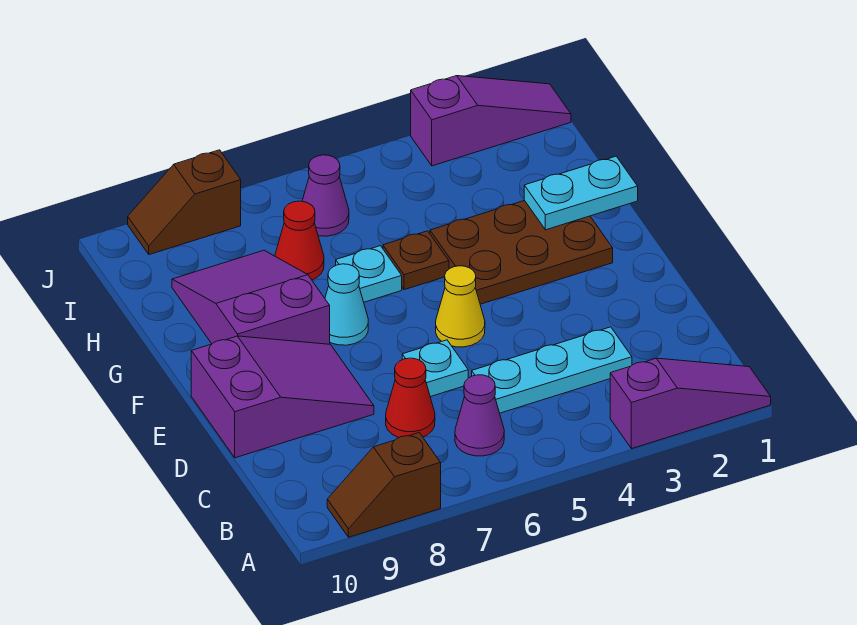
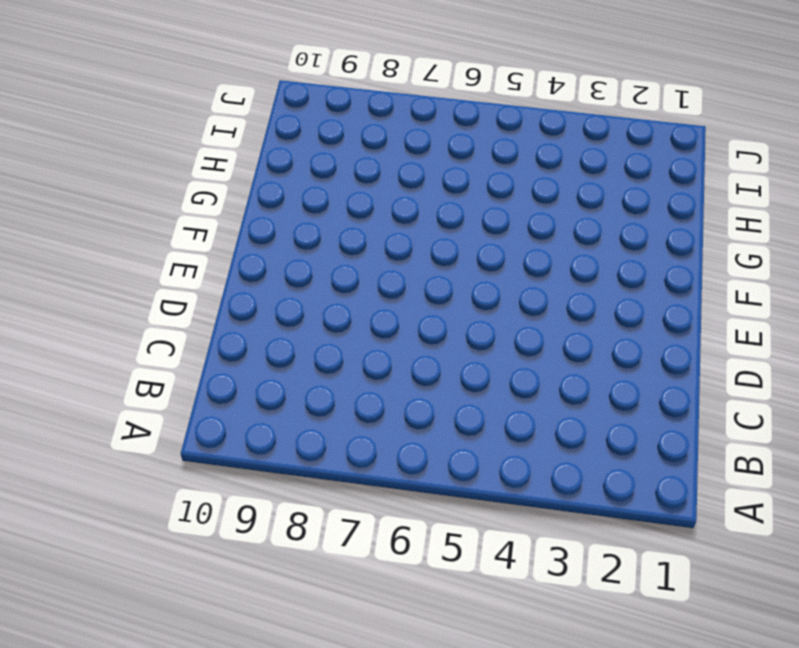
none -> purple slope A1:A3 level 1 top 3
none -> brown slope A8:A9 level 1 top 8
none -> purple cone B6 level 1

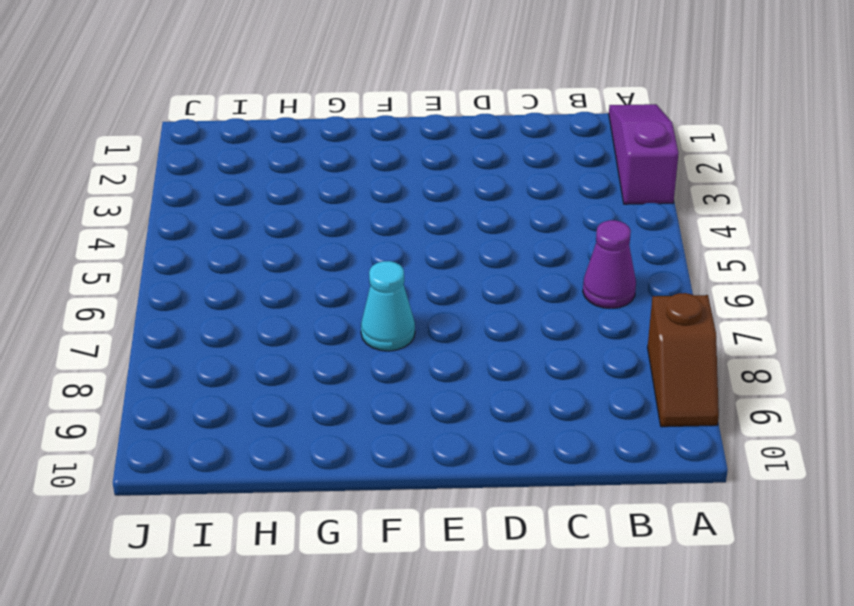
none -> cyan plate C3:C5 level 1
none -> red cone C7 level 1
none -> cyan plate D6 level 1

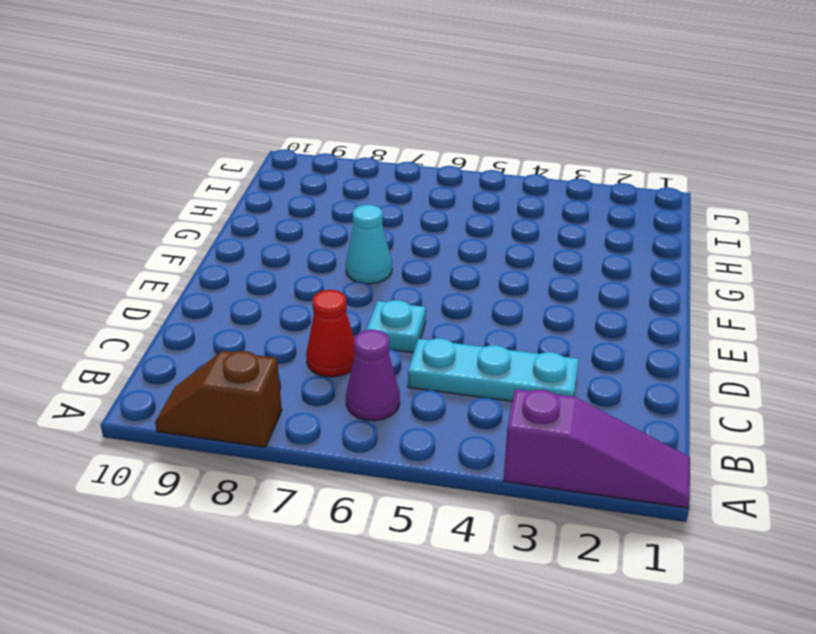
none -> purple slope D8:E10 level 1 top 10
none -> yellow cone E5 level 1
none -> brown plate F2:G4 level 1

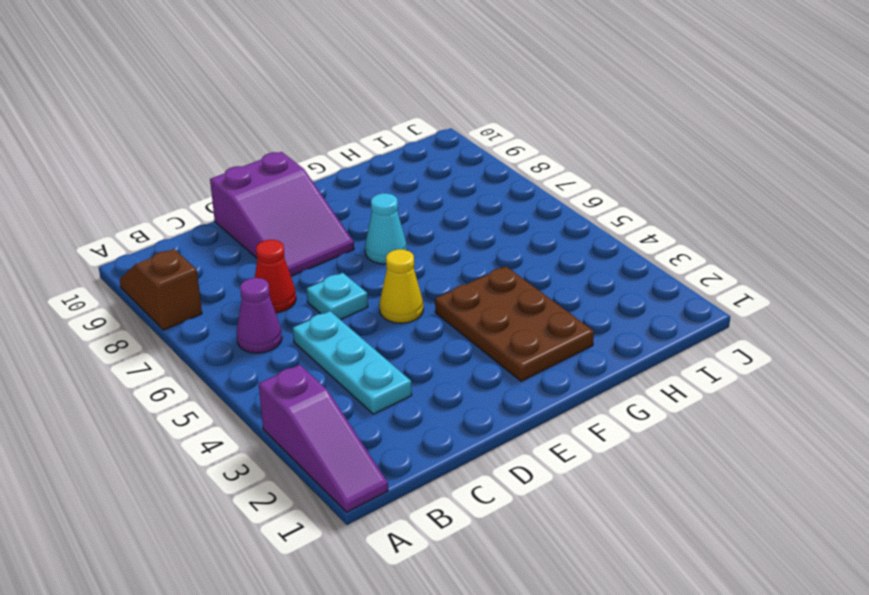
none -> purple slope F8:H9 level 1 top F
none -> brown plate G5 level 1
none -> cyan plate G6 level 1

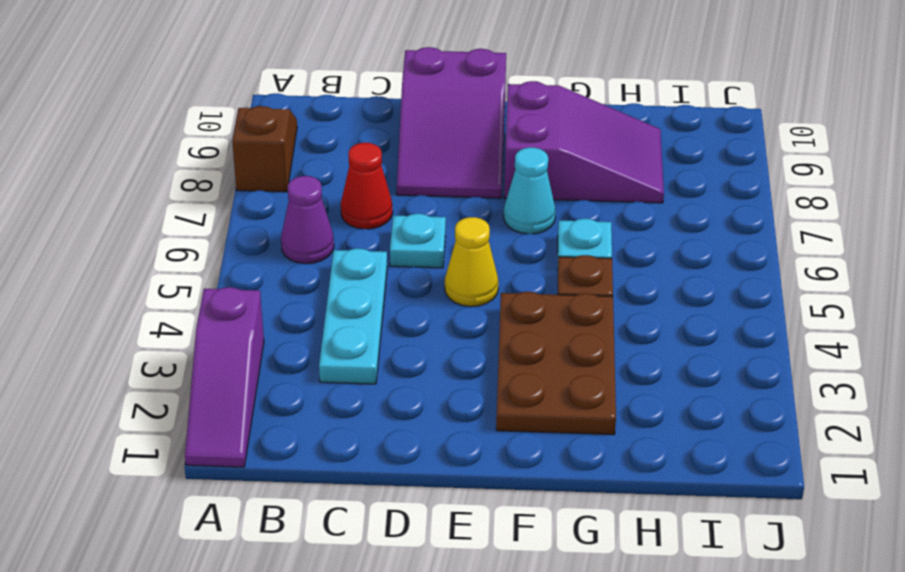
none -> red cone H7 level 1
none -> purple cone I6 level 1
none -> purple slope J1:J3 level 1 top 3

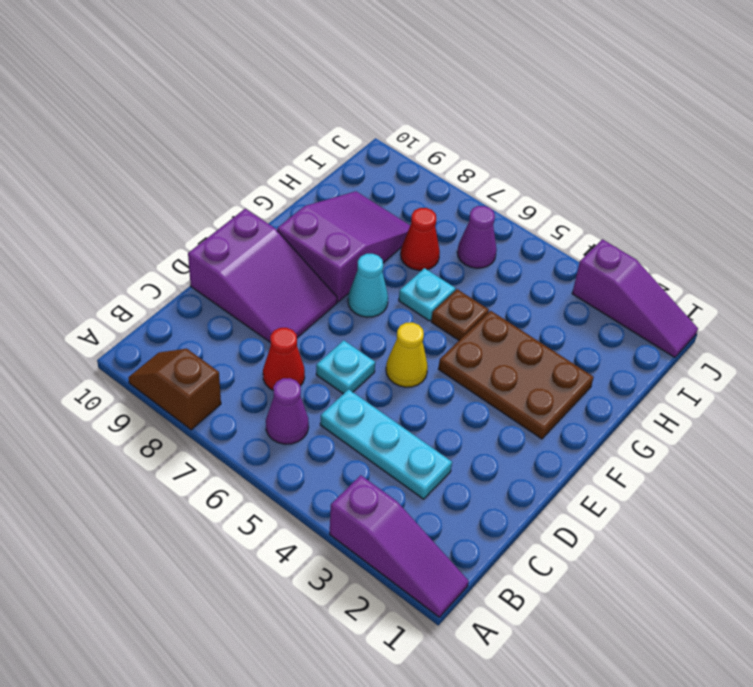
none -> brown slope J8:J9 level 1 top 8
none -> cyan plate G1:G2 level 2

